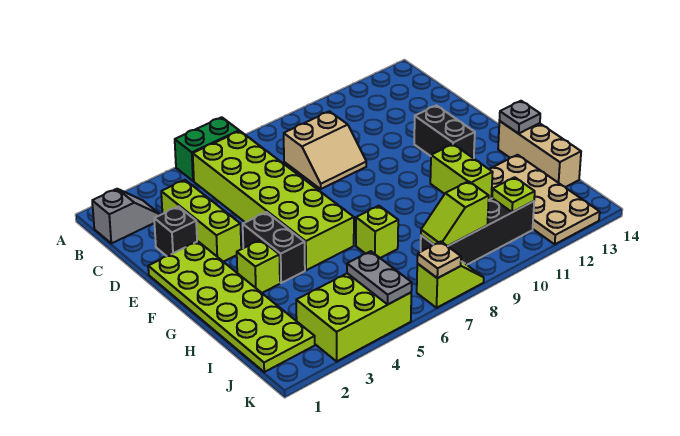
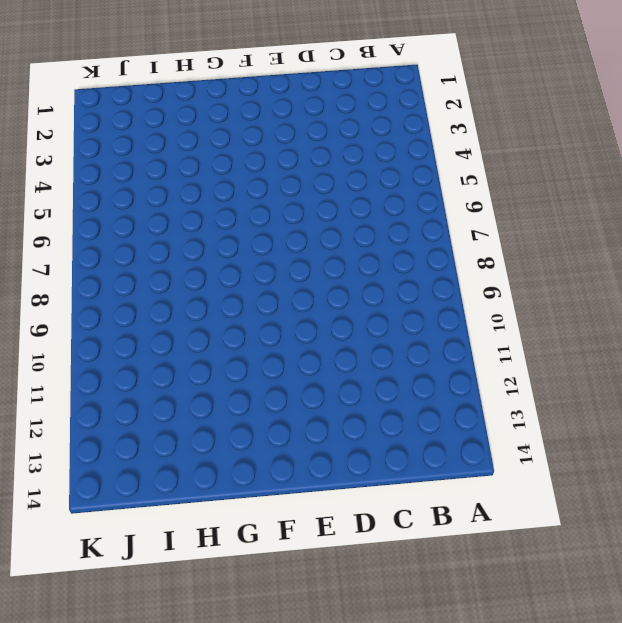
none -> green brick A5:A6 level 1
none -> grey slope B1:B2 level 1 top 1
none -> lime brick B5:G6 level 1

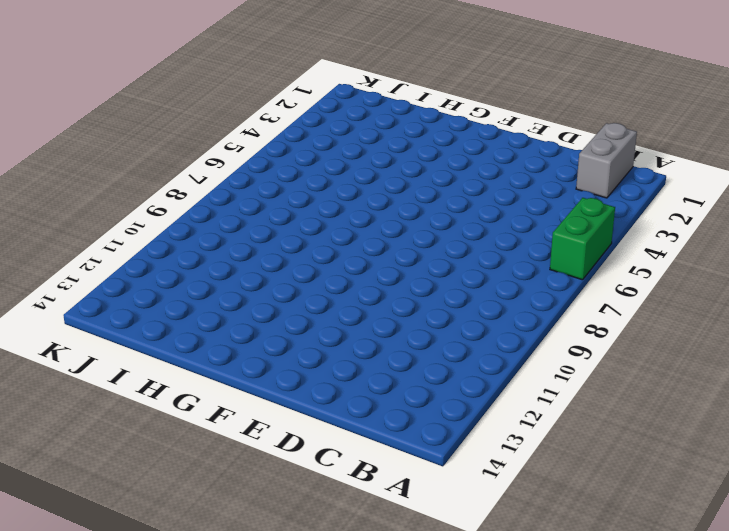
grey brick B1:B2 level 1 -> grey slope B1:B2 level 1 top 1
none -> lime brick B5:G6 level 1
none -> lime brick C3:E3 level 1
none -> tan slope C8:D9 level 1 top C

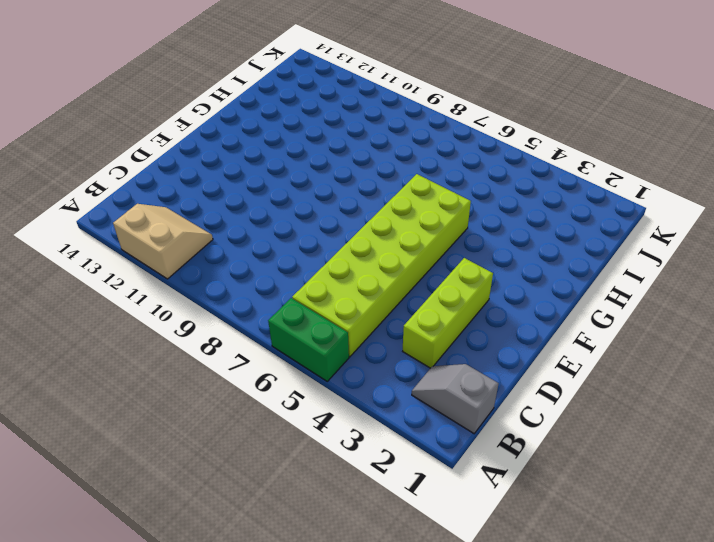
tan slope A11:B12 level 1 top A -> tan slope C8:D9 level 1 top C
none -> black brick D2 level 1
none -> lime plate E1:J2 level 1
none -> black brick E12:F12 level 1

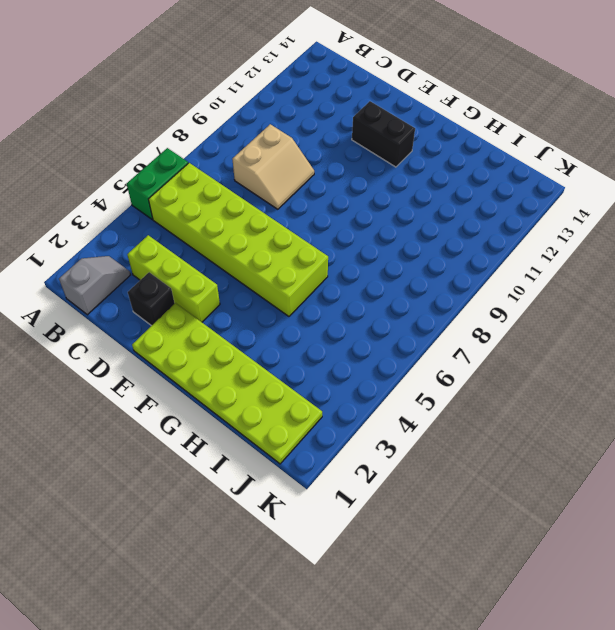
none -> black brick F4:G4 level 1
none -> lime brick G3 level 1
none -> lime brick G11:H11 level 1

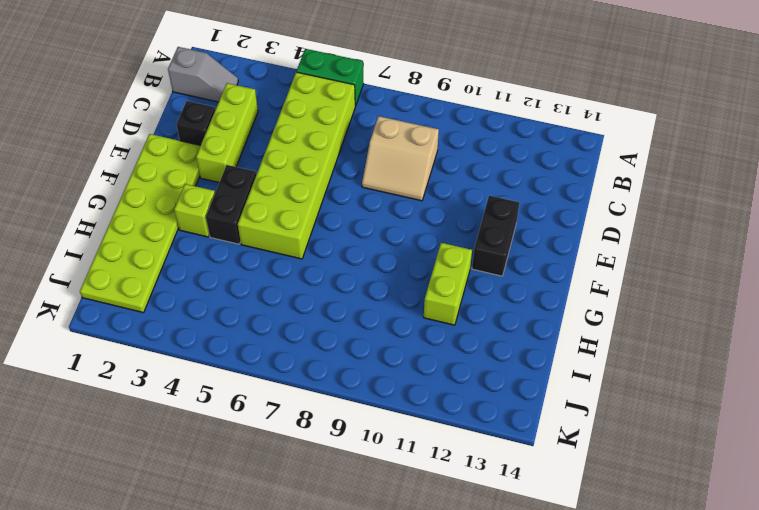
none -> tan brick G14:I14 level 1
none -> lime brick H7 level 1
none -> tan plate H12:K13 level 1

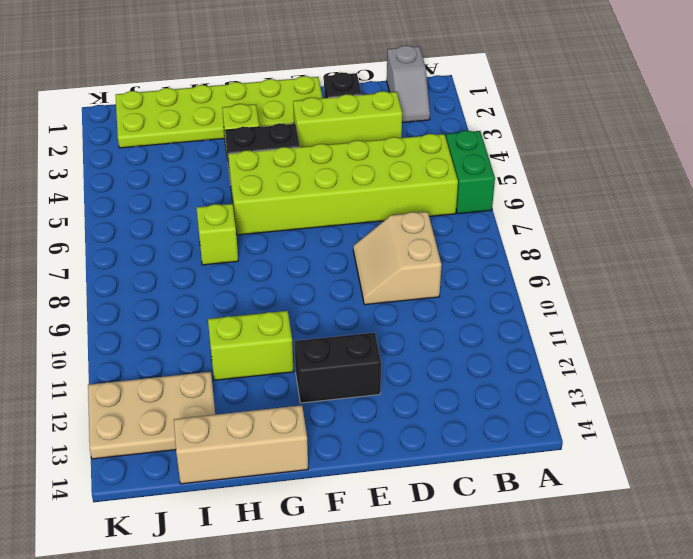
tan plate I12:K13 level 1 -> tan plate H12:K13 level 1
none -> lime brick J3:K5 level 1
none -> black brick J8:J11 level 1
none -> lime slope K7:K8 level 1 top 7

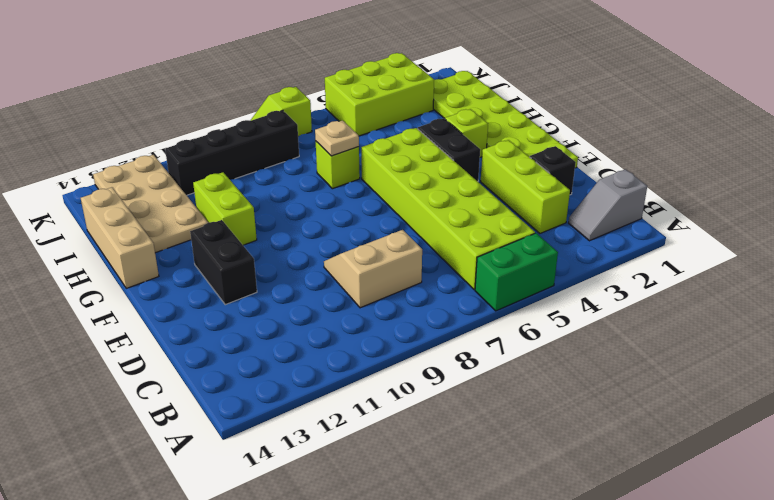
tan plate H7 level 2 -> tan plate K7 level 2
none -> grey plate G14 level 2
none -> grey plate J5:K5 level 2
none -> lime slope J8:J9 level 2 top 9

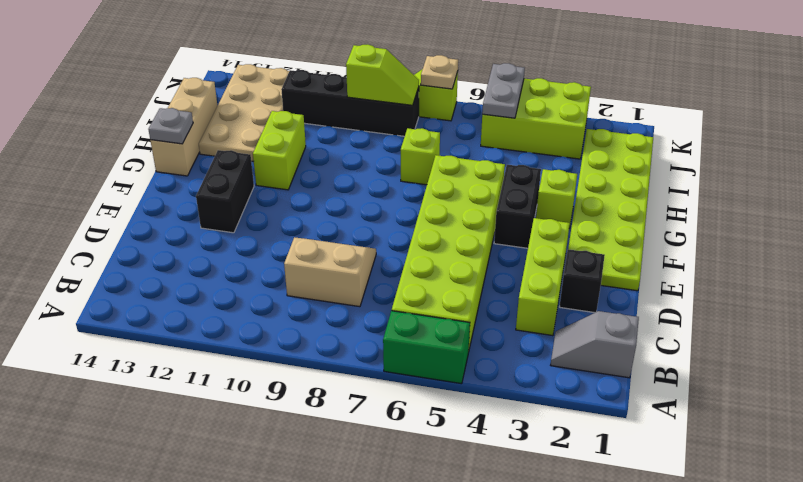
none -> lime plate J11 level 2

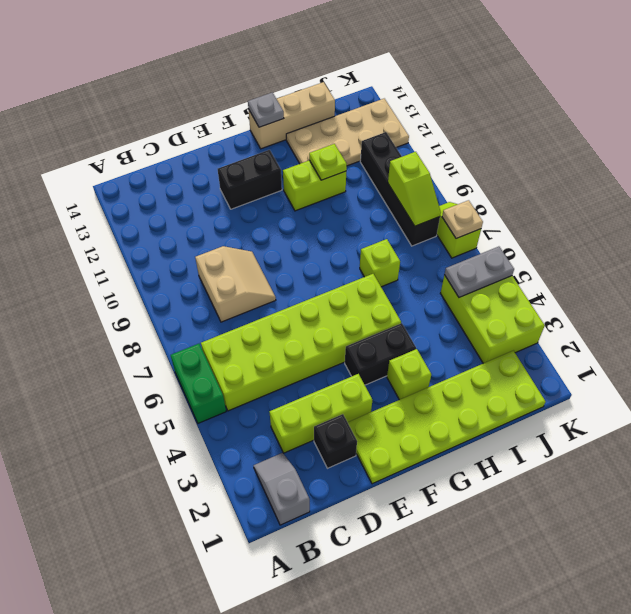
lime plate H11 level 2 -> lime plate J11 level 2

